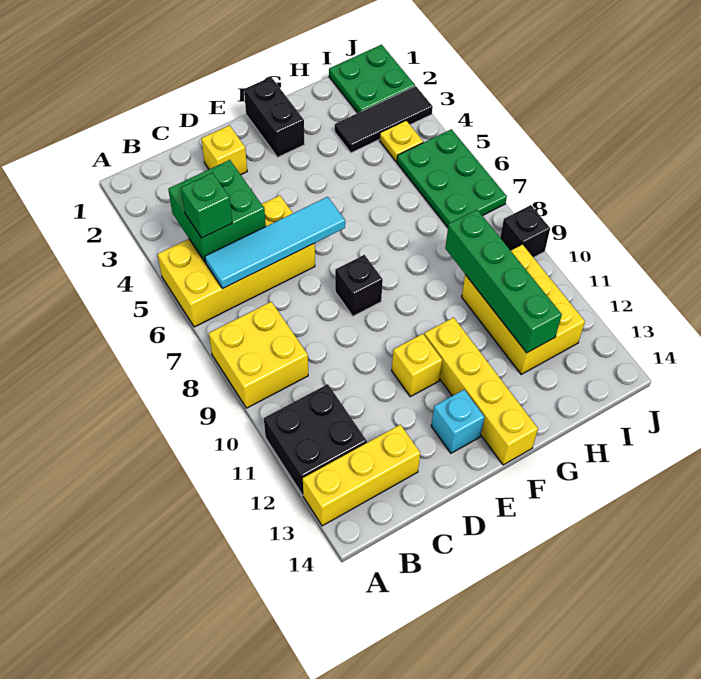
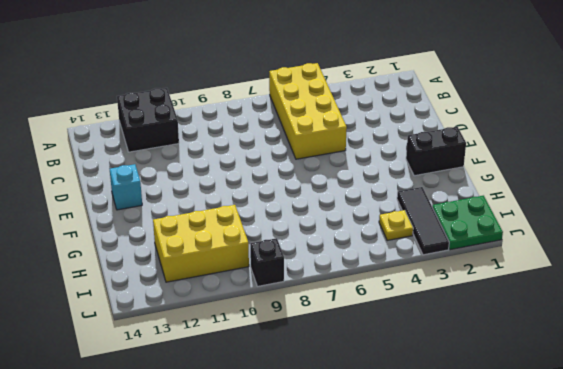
none -> yellow brick A8:B9 level 1
none -> yellow brick A13:C13 level 1
none -> yellow brick D2 level 1

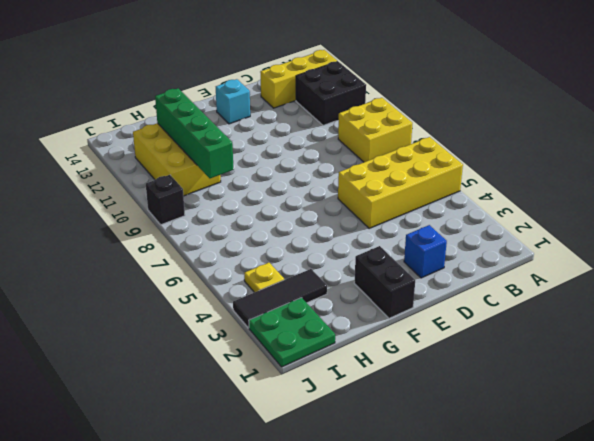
blue brick D2 level 1 -> yellow brick D2 level 1
none -> black brick E8 level 1
none -> yellow brick E11 level 1
none -> yellow brick F11:F14 level 1

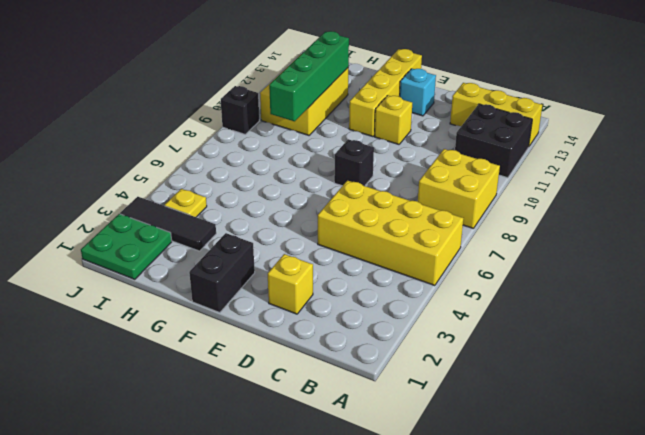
none -> green plate I5:J7 level 1
none -> green brick B4:C5 level 2
none -> cyan tile B6:E6 level 2

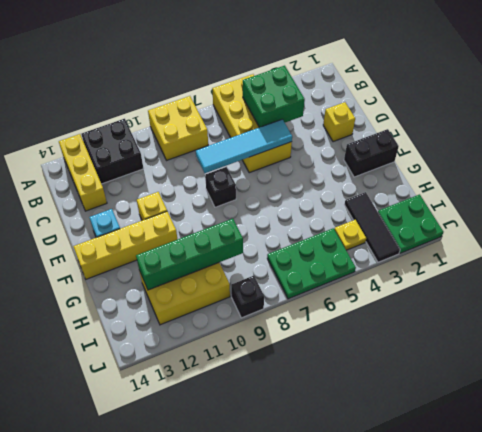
cyan tile D5:D8 level 2 -> cyan tile B6:E6 level 2
none -> green brick B5 level 3

